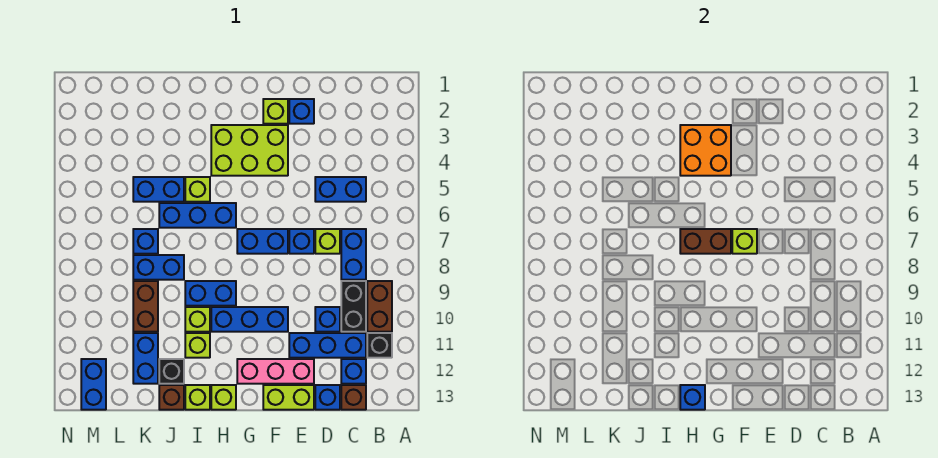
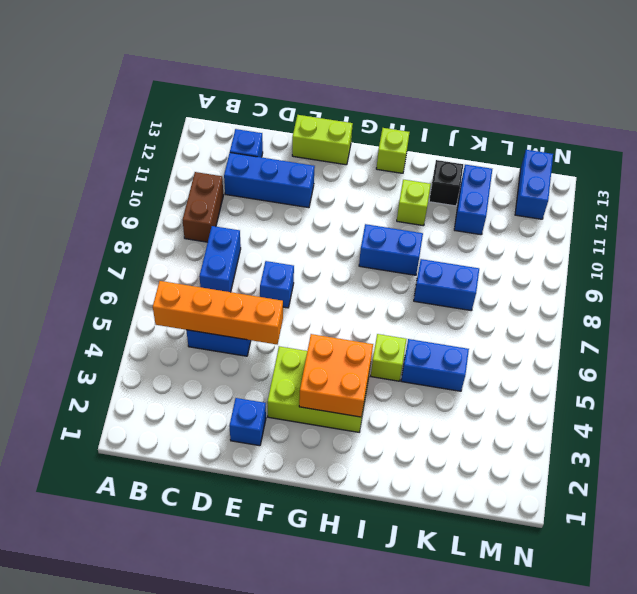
orange brick B5:E5 level 2 -> none
none -> black brick B11 level 1
none -> black brick C9:C10 level 1
none -> brown brick C13 level 1
none -> lime brick D7 level 1

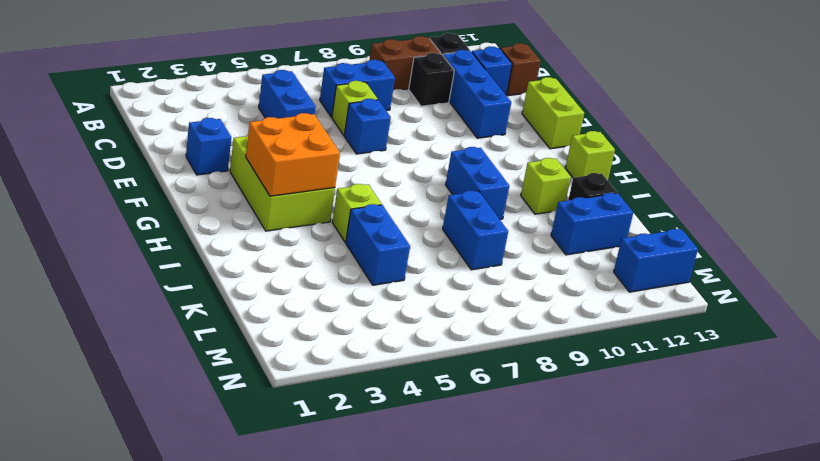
black brick C10 level 1 -> black brick C9:C10 level 1
none -> blue brick D10 level 1
none -> blue brick D13 level 1
none -> pink brick E12:G12 level 1
none -> lime brick F2 level 1

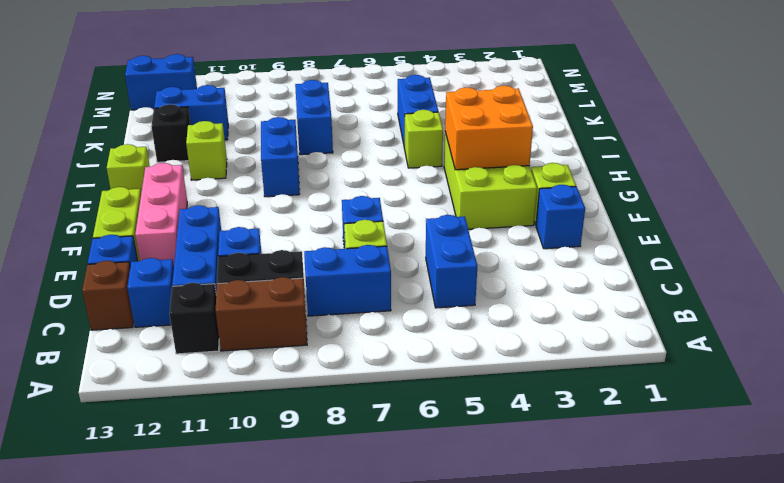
none -> blue brick F7:G7 level 1
none -> blue brick F10:H10 level 1
none -> blue brick H6:J6 level 1
none -> lime brick I10 level 1

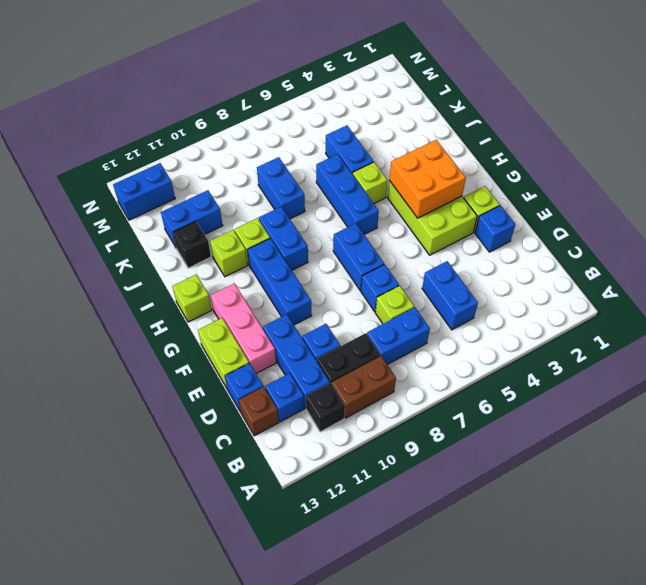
none -> lime brick I13 level 1
none -> brown brick J13 level 1
none -> blue brick K7 level 1
none -> brown brick K9:K10 level 1

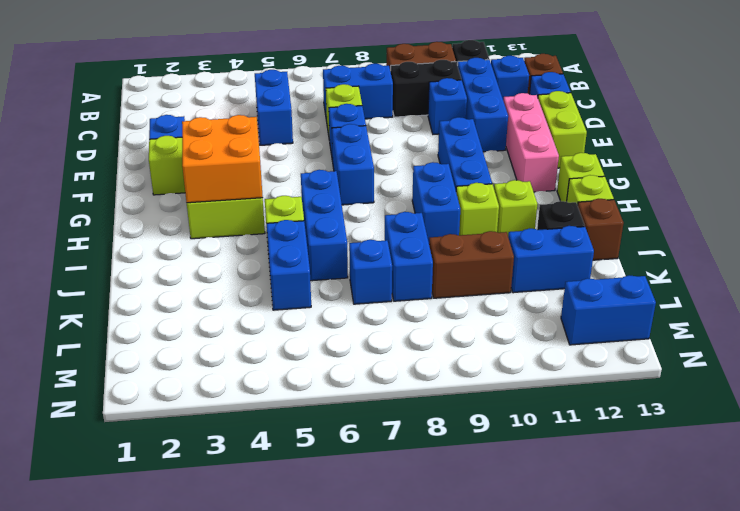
none -> lime brick F7 level 2
none -> brown brick G7:H7 level 2
none -> blue brick H13 level 2

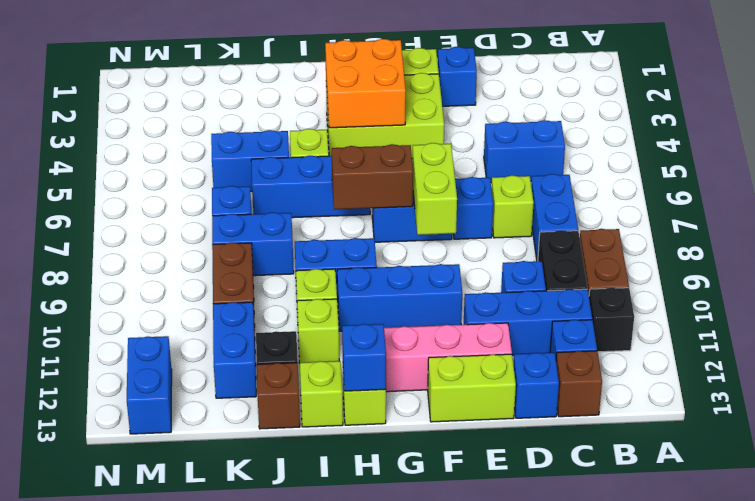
lime brick F7:F8 level 2 -> lime brick F7 level 2

